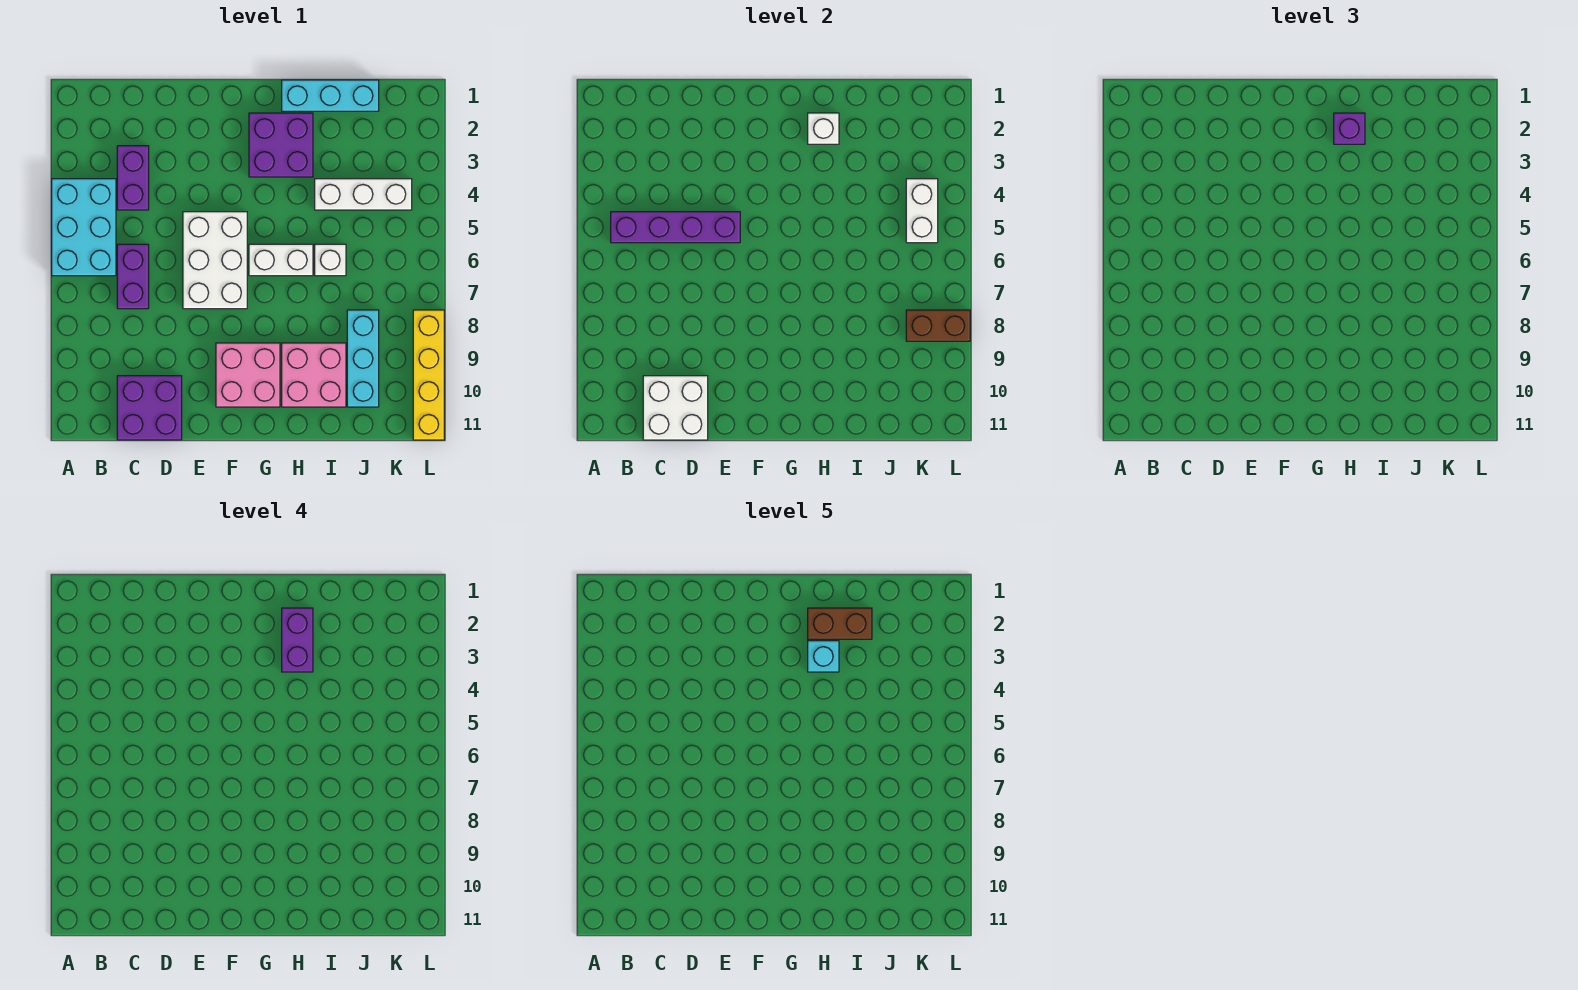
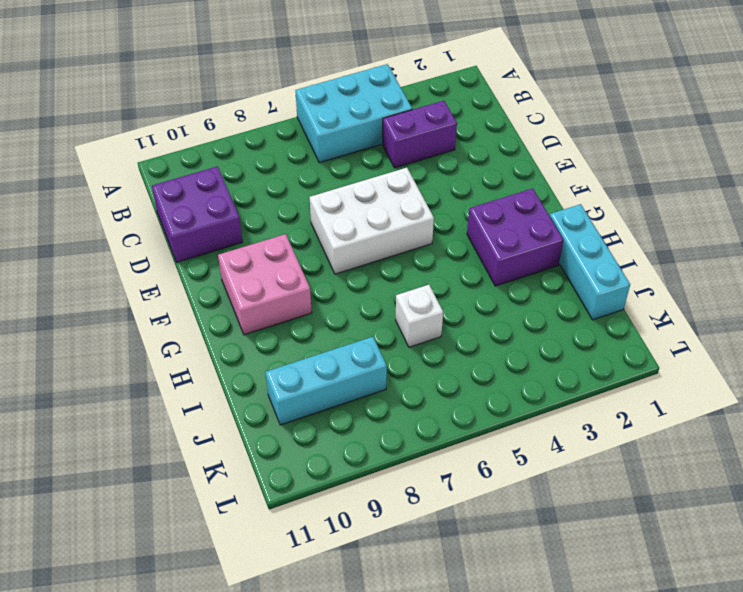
none -> purple brick C6:C7 level 1
none -> white brick G6:H6 level 1
none -> pink brick H9:I10 level 1

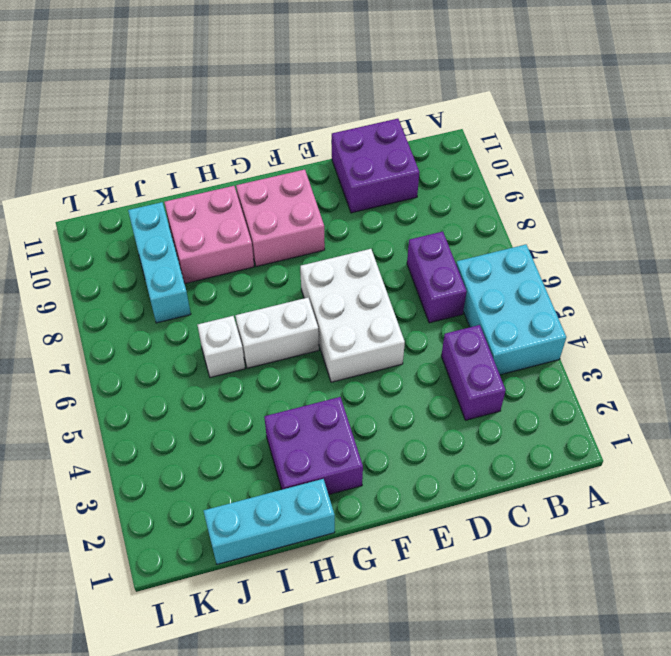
none -> white brick I4:K4 level 1
none -> yellow brick L8:L11 level 1
none -> purple brick B5:E5 level 2

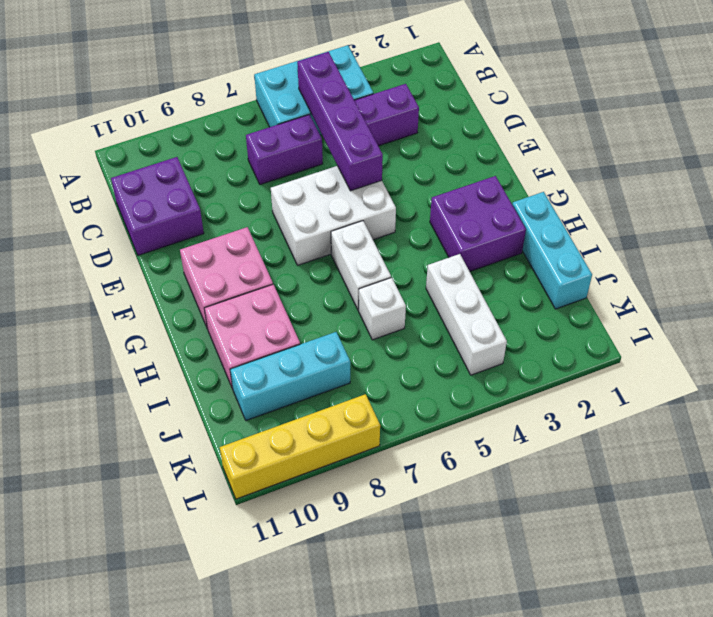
none -> white brick C10:D11 level 2
none -> white brick H2 level 2
none -> white brick K4:K5 level 2

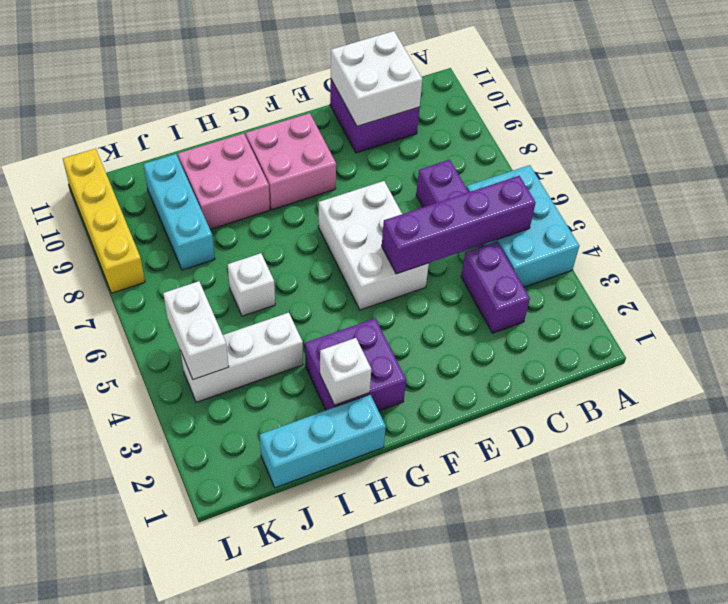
none -> white brick G6:H6 level 1
none -> brown brick K8:L8 level 2
none -> purple brick H2 level 3

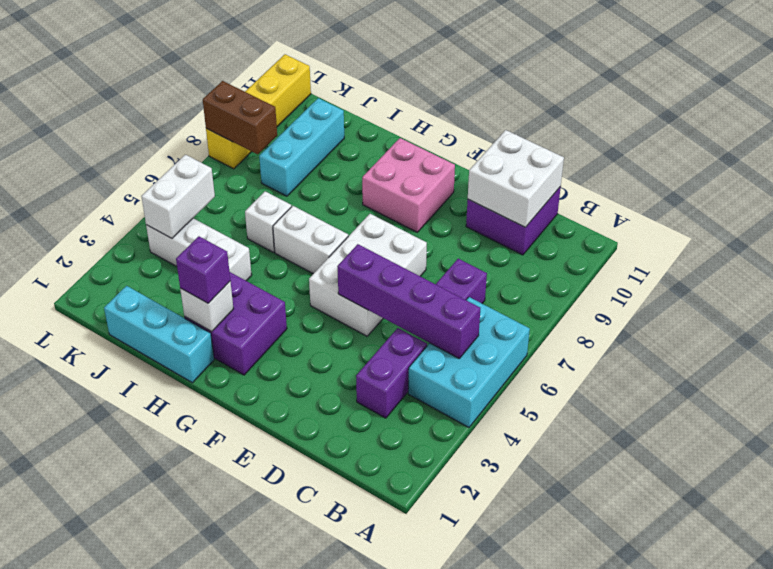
none -> pink brick H9:I10 level 1
none -> purple brick H2:H3 level 4
none -> brown brick H2:I2 level 5

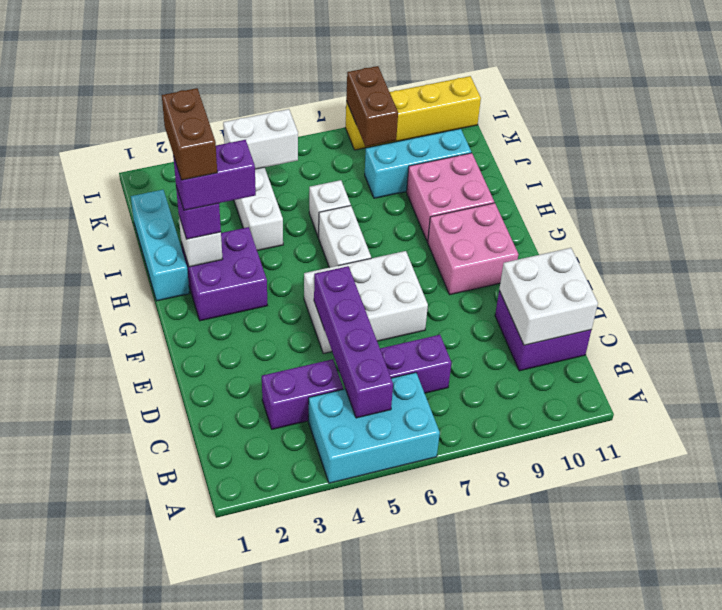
none -> cyan brick H3 level 5

